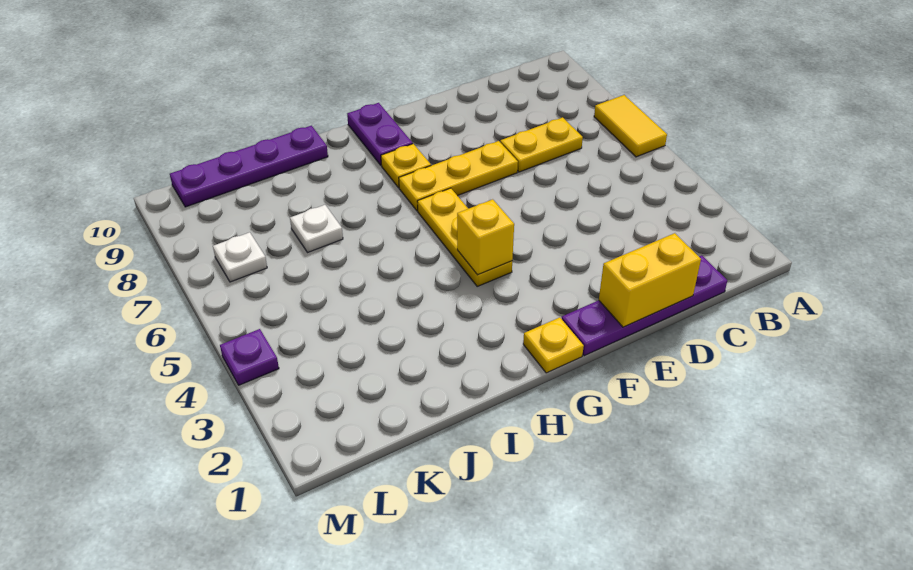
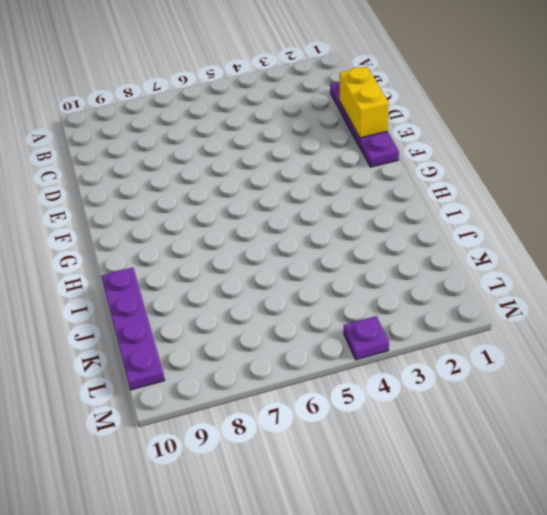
none -> yellow tile A6:A7 level 1
none -> yellow plate C7:D7 level 1
none -> yellow plate E7:G7 level 1

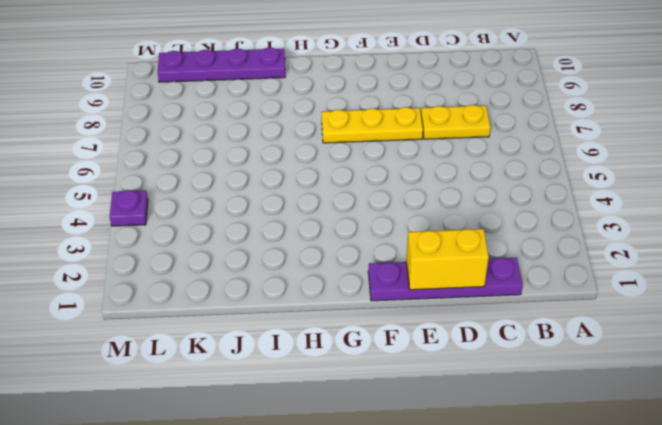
none -> yellow tile A6:A7 level 1
none -> yellow plate G1 level 1
none -> yellow plate G4:G6 level 1

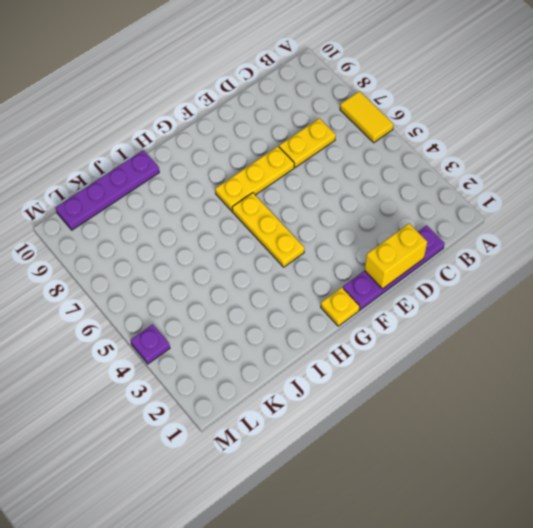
none -> yellow plate G8 level 1
none -> purple plate G9:G10 level 1
none -> white plate J7 level 1

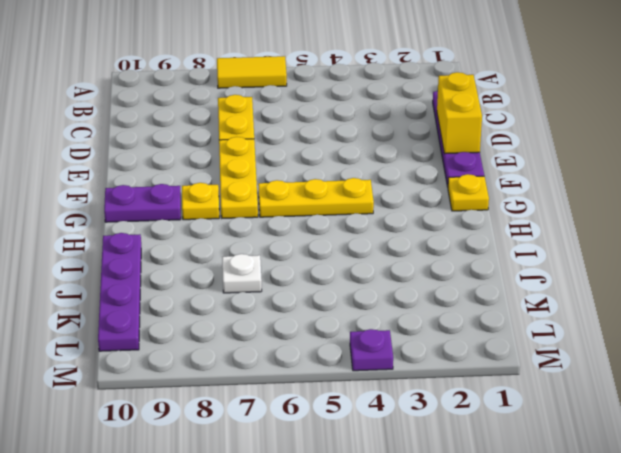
none -> white plate L7 level 1
none -> yellow brick G4 level 2

